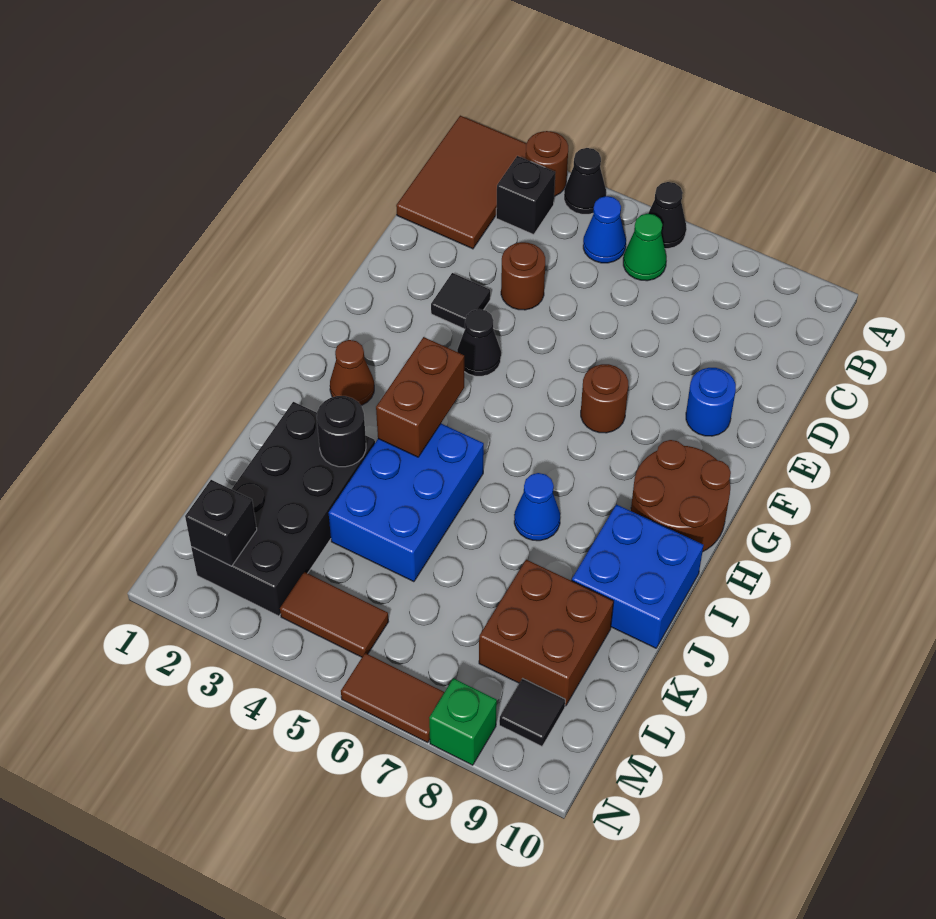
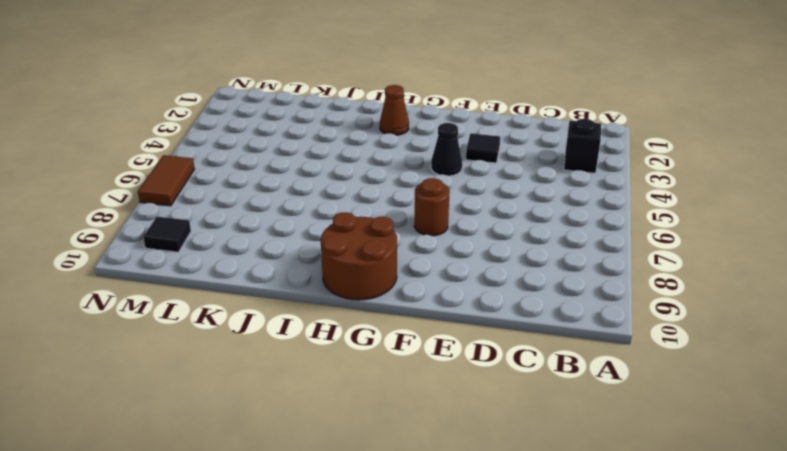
none -> brown tile A1:C2 level 1
none -> brown round brick A3 level 1
none -> black cone A4 level 1

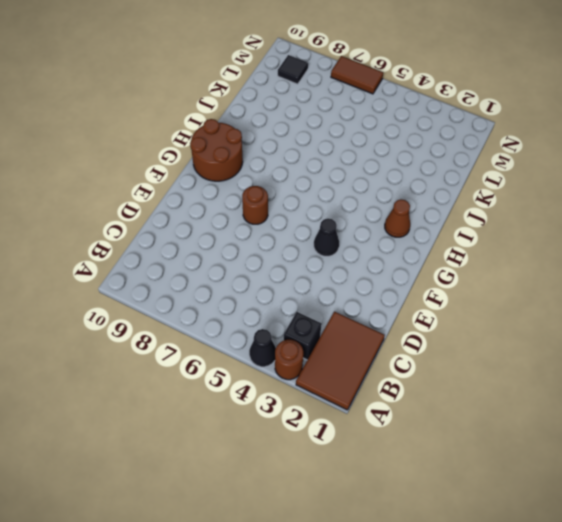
none -> black cone A6 level 1
none -> blue cone B5 level 1
none -> green cone B6 level 1

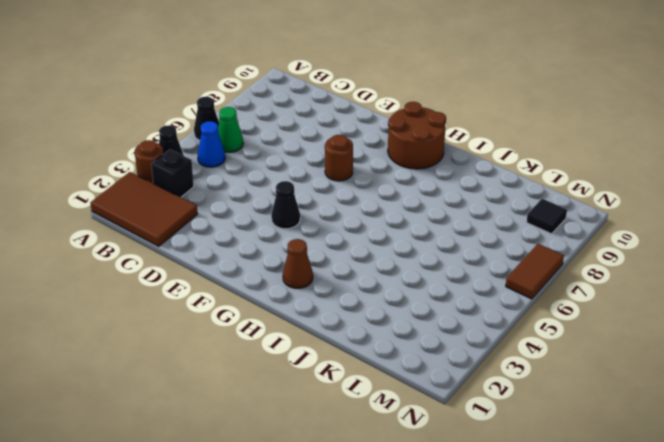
none -> brown round brick D4 level 1
none -> black tile E3 level 1
none -> blue round brick E9 level 1

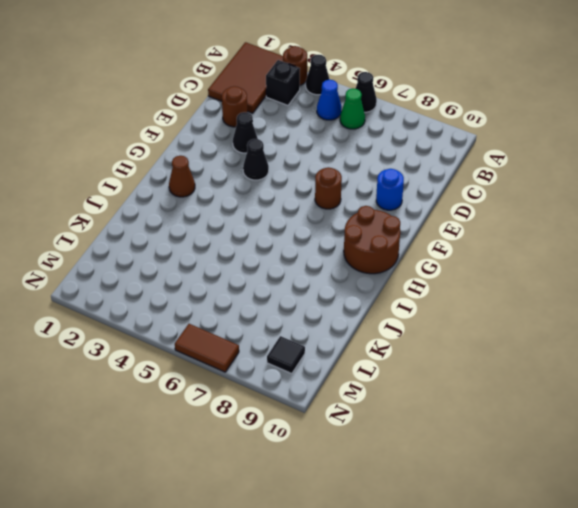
brown round brick D2 level 1 -> brown round brick D4 level 1
black cone E3 level 1 -> black tile E3 level 1
none -> blue brick I4:K5 level 1
none -> blue cone I7 level 1
none -> blue brick I9:J10 level 1

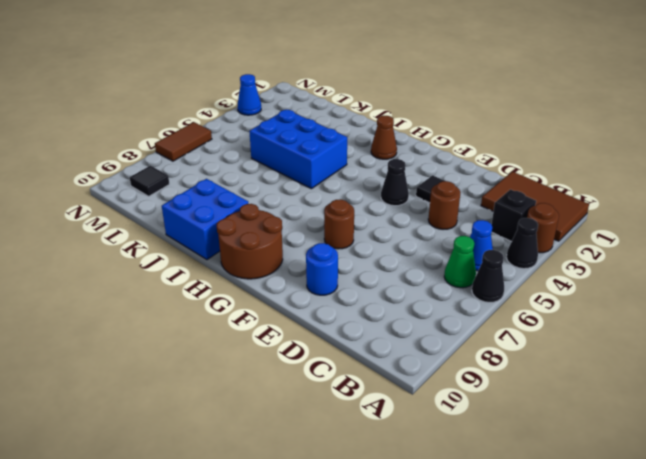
blue cone N3 level 1 -> blue cone I7 level 1
none -> black brick J2:M3 level 1
none -> brown brick K8:L9 level 1
none -> brown tile M4:M5 level 1

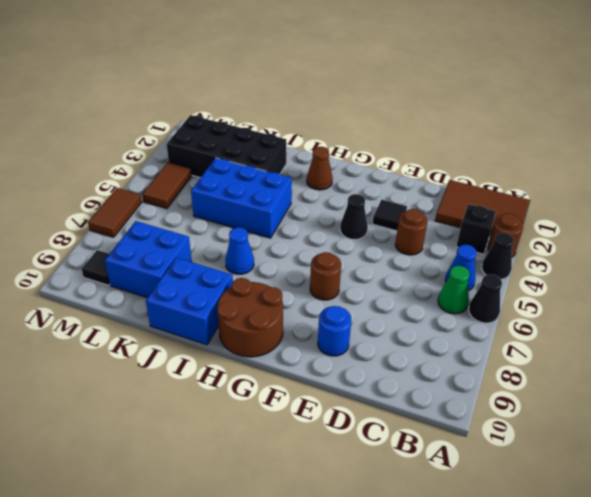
blue brick K8:L9 level 1 -> brown brick K8:L9 level 1
none -> green brick N8 level 1
none -> brown brick H4:I4 level 2
none -> black round brick J3 level 2

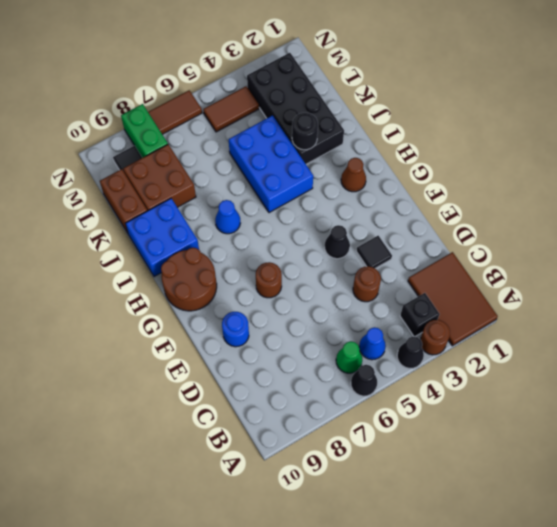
brown brick K10:L10 level 1 -> brown brick H4:I4 level 2
green brick M8:N8 level 1 -> green brick N8 level 1
none -> black brick M2 level 2

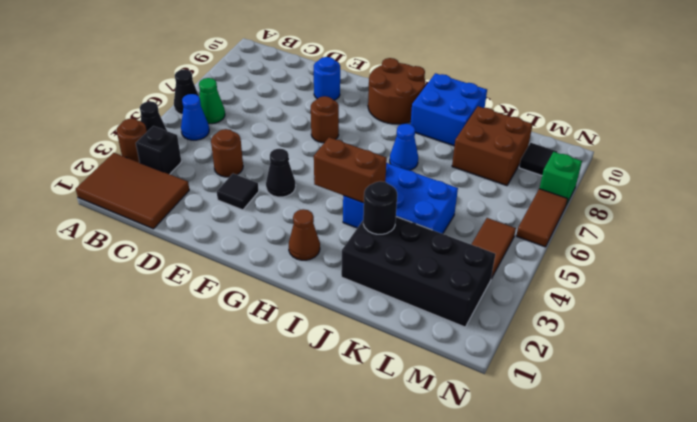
none -> black brick M2 level 2

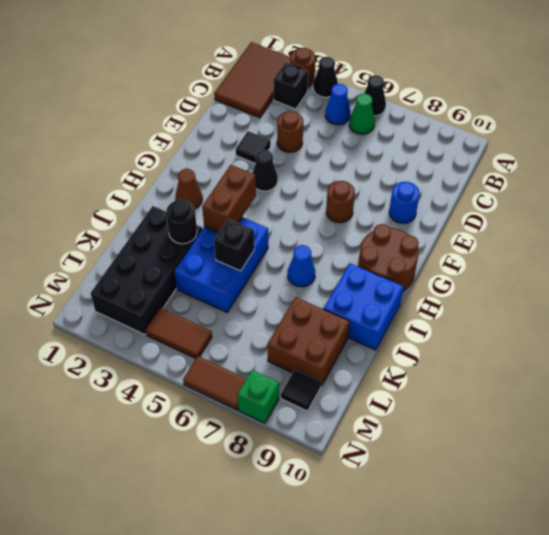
black brick J5 level 2 -> black brick M2 level 2

